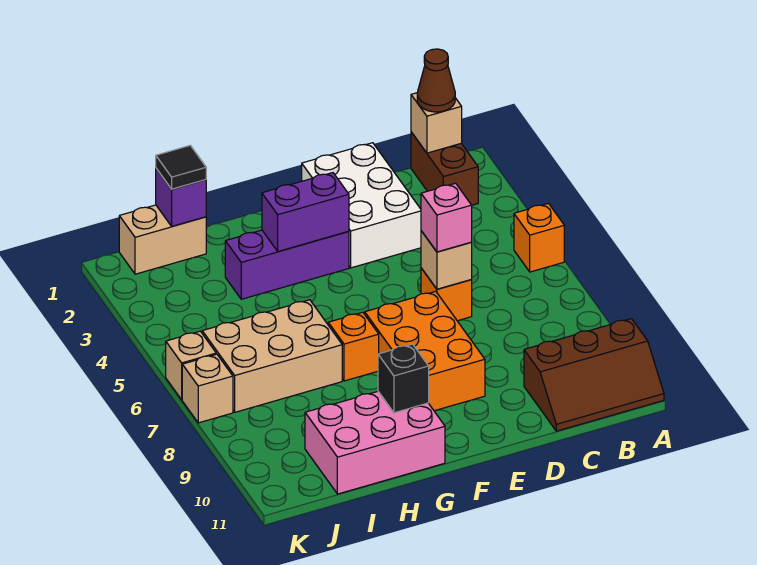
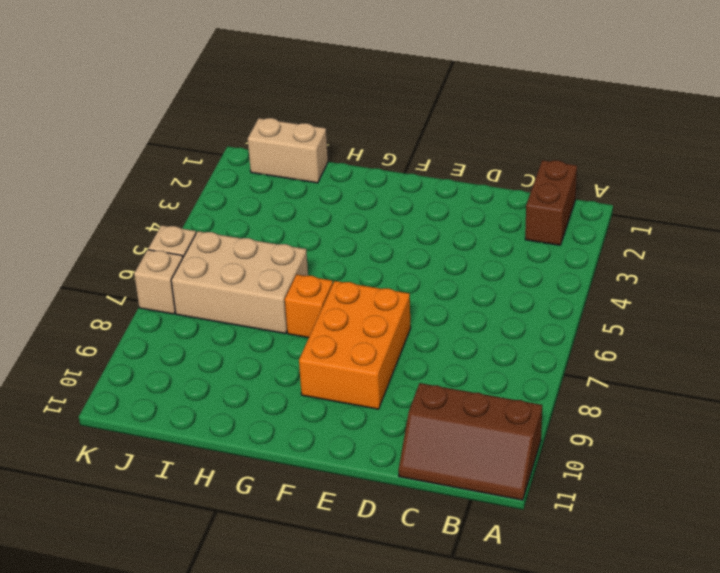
none -> orange brick A5 level 1
none -> white brick D1:E3 level 1
none -> orange brick D6 level 1

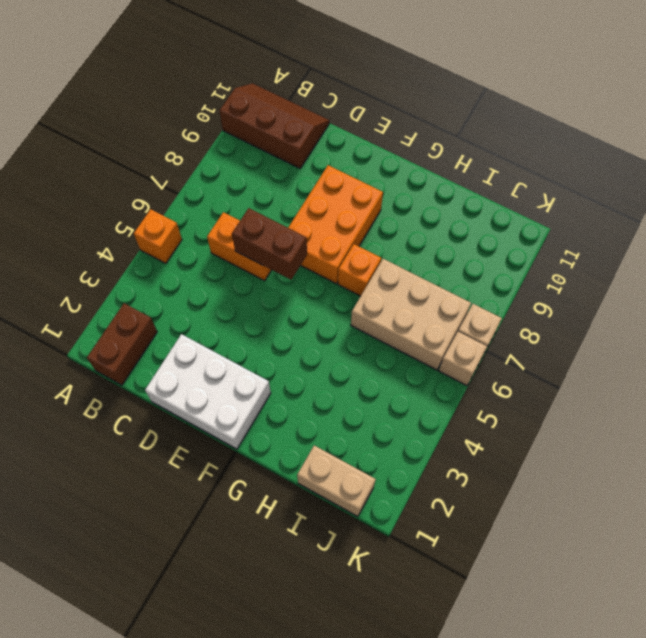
orange brick C6:D6 level 1 -> orange brick D6 level 1
white brick D1:F2 level 1 -> white brick D1:E3 level 1
brown brick D6:E6 level 2 -> tan brick D6 level 2
none -> purple brick F3:H3 level 1
none -> pink brick G10:I11 level 1
none -> tan brick B1 level 2

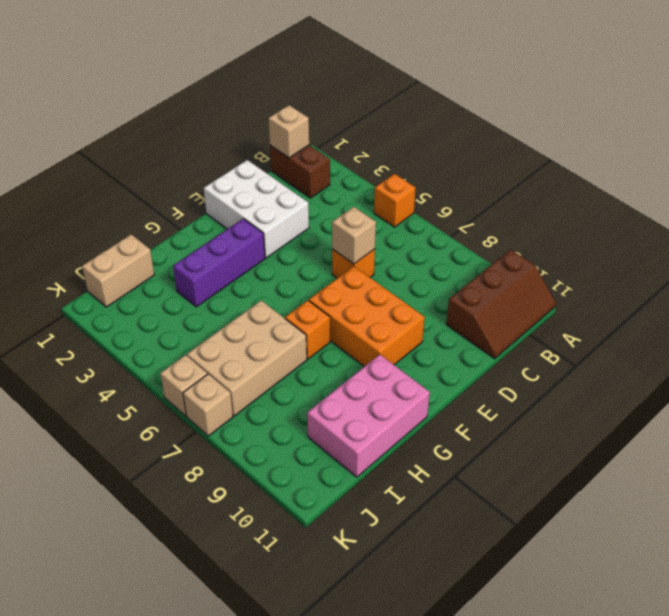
none -> purple brick F3:G3 level 2
none -> black brick G10 level 2
none -> purple brick I1 level 2

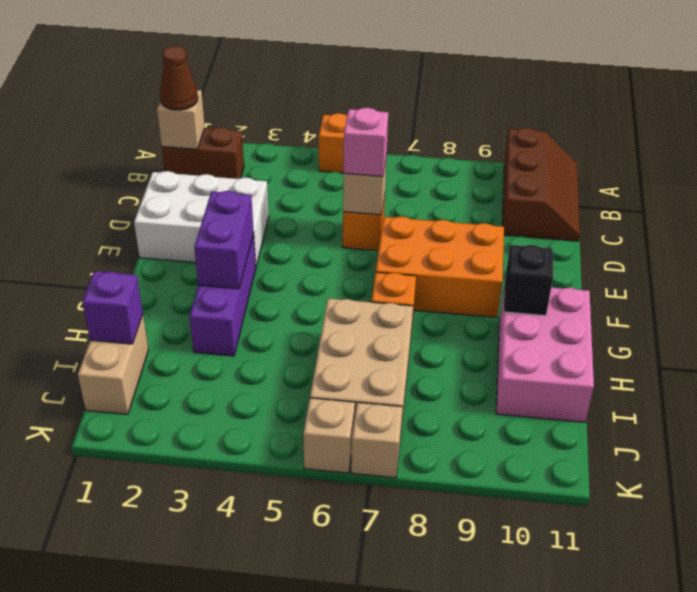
none -> black tile I1 level 3

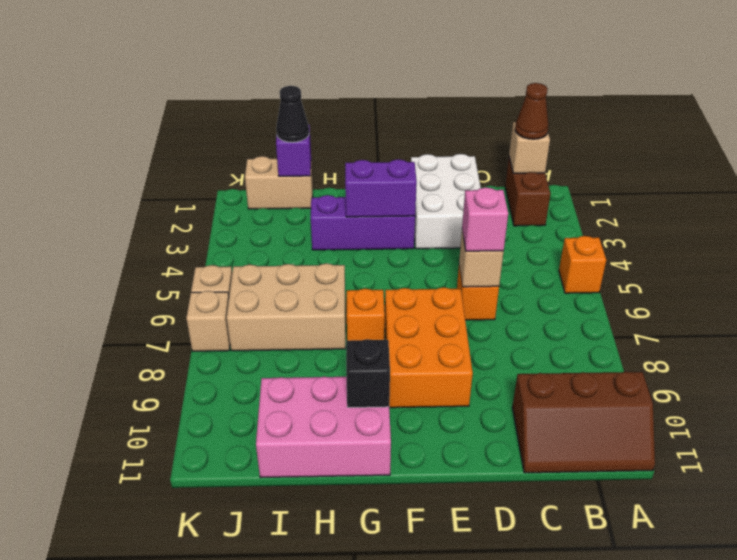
black cone I1 level 3 -> black tile I1 level 3

